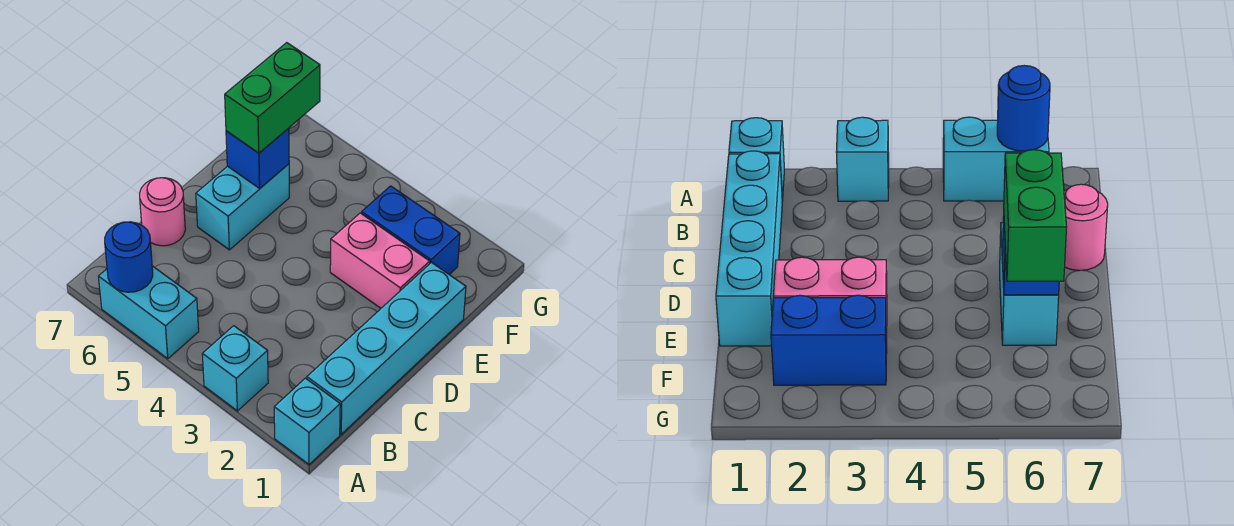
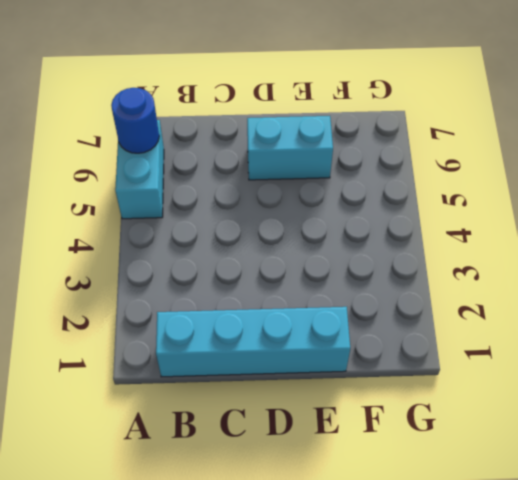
none -> cyan brick A1 level 1
none -> cyan brick A3 level 1

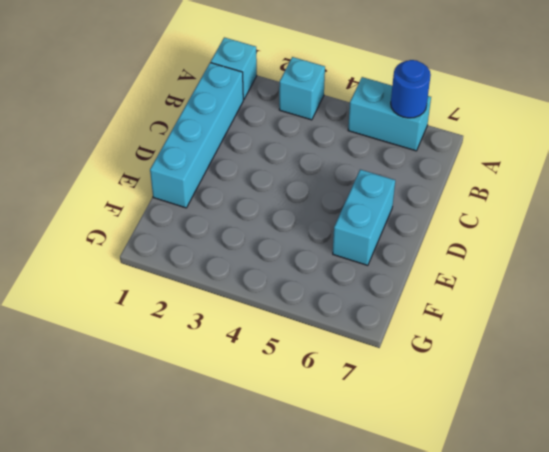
none -> pink round brick C7 level 1
none -> pink brick E2:E3 level 1

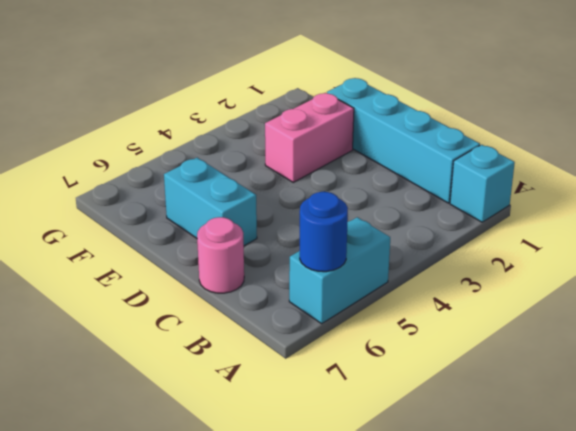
none -> cyan brick A3 level 1
none -> blue brick F2:F3 level 1

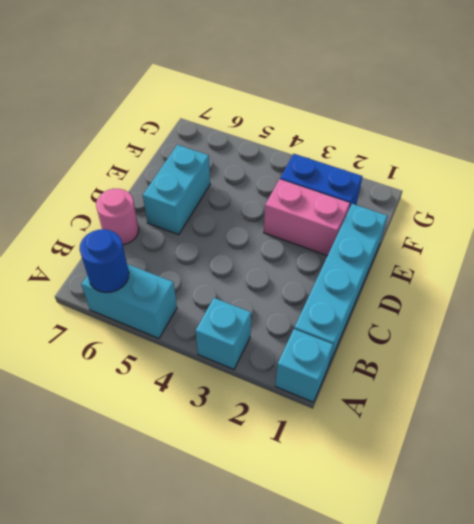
none -> blue brick E6 level 2
none -> green brick E6:F6 level 3

